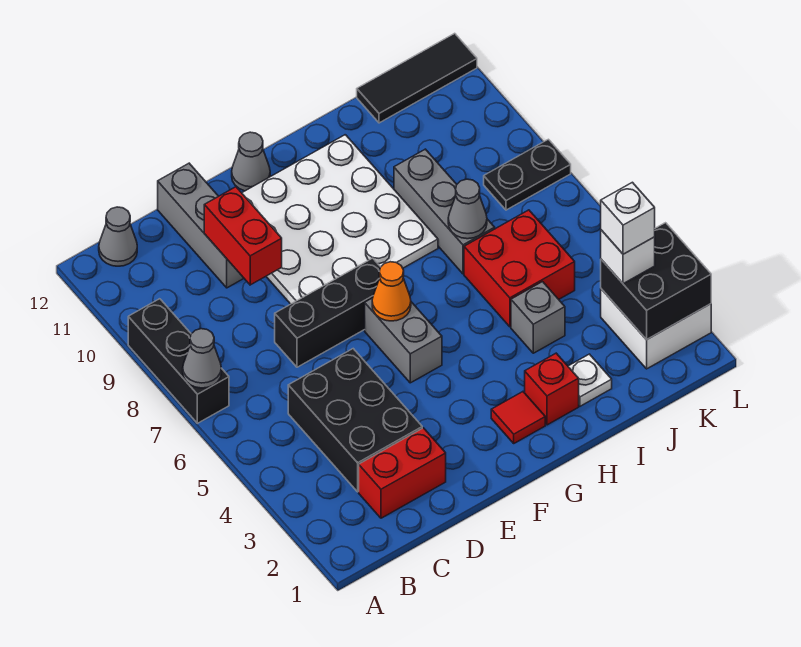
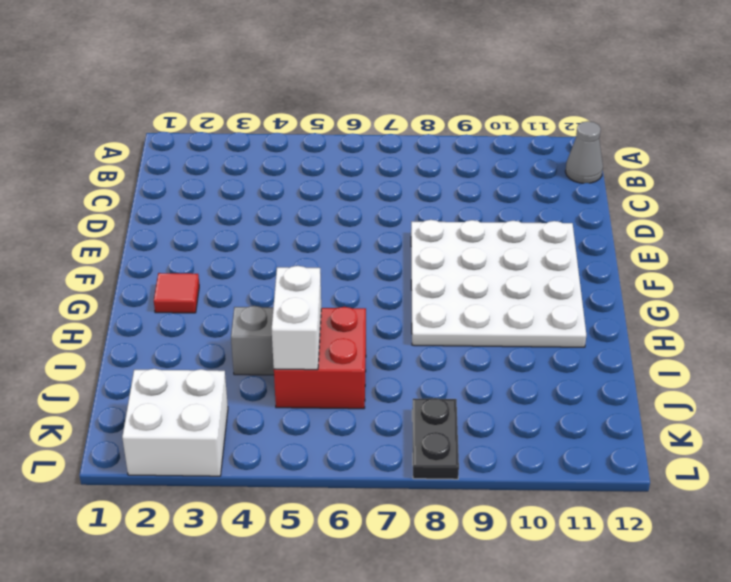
white brick I5:J5 level 2 -> none
none -> black brick A7:A9 level 1
none -> red brick C2:D2 level 1
none -> black brick C3:D5 level 1

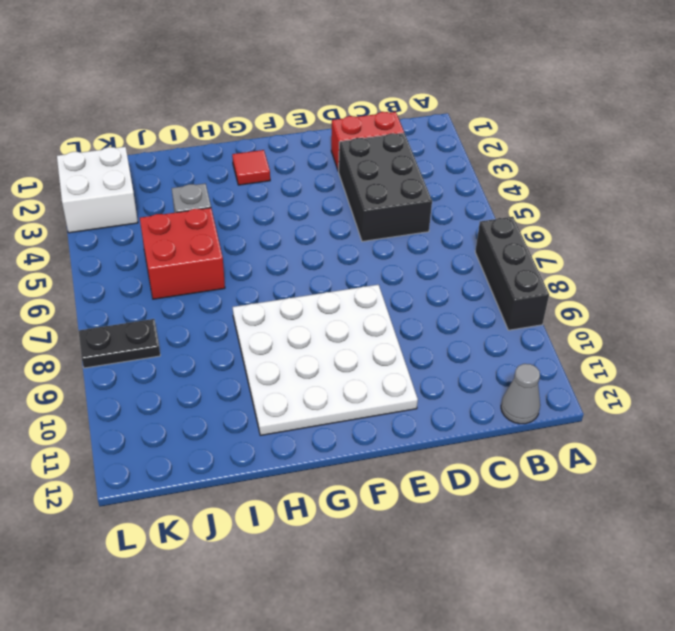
none -> black brick D7:F7 level 1
none -> grey brick D10:D12 level 1
none -> grey brick F5:F6 level 1

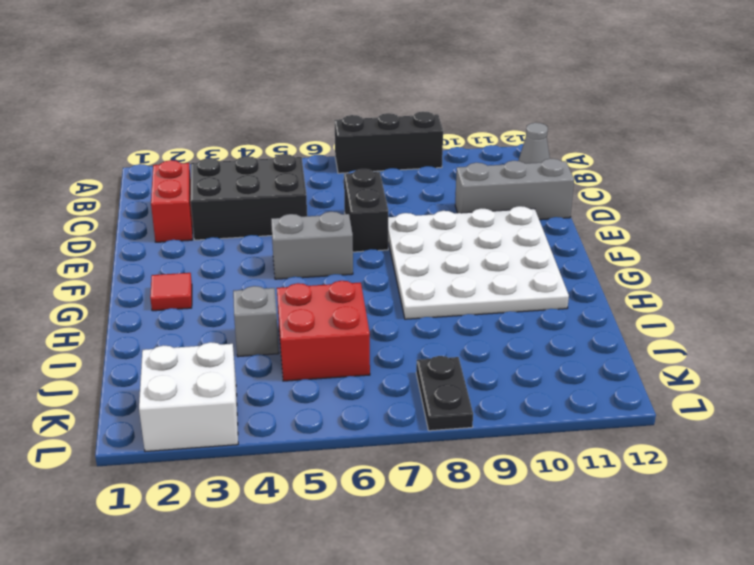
black brick D7:E7 level 1 -> black brick D7:F7 level 1
none -> grey cone F12 level 1
none -> red brick H2 level 1
none -> white plate I2 level 1

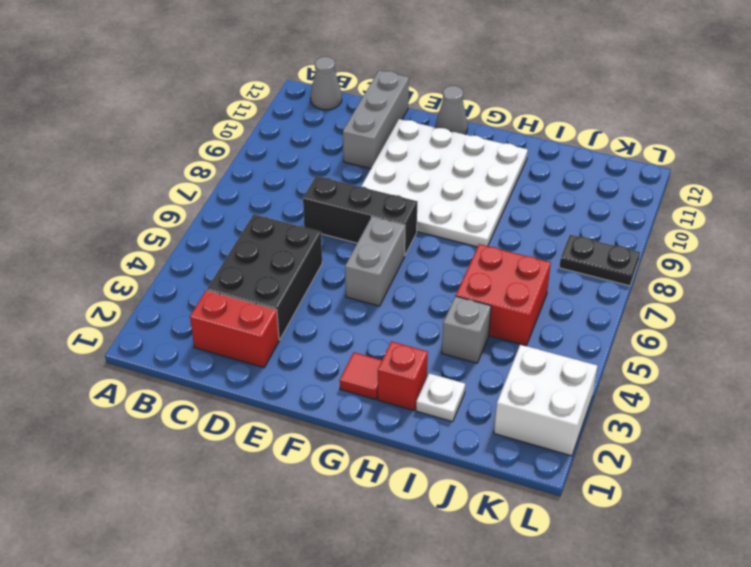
none -> black brick A7:A9 level 1
none -> grey brick I7:I9 level 1
none -> black tile J12:L12 level 1

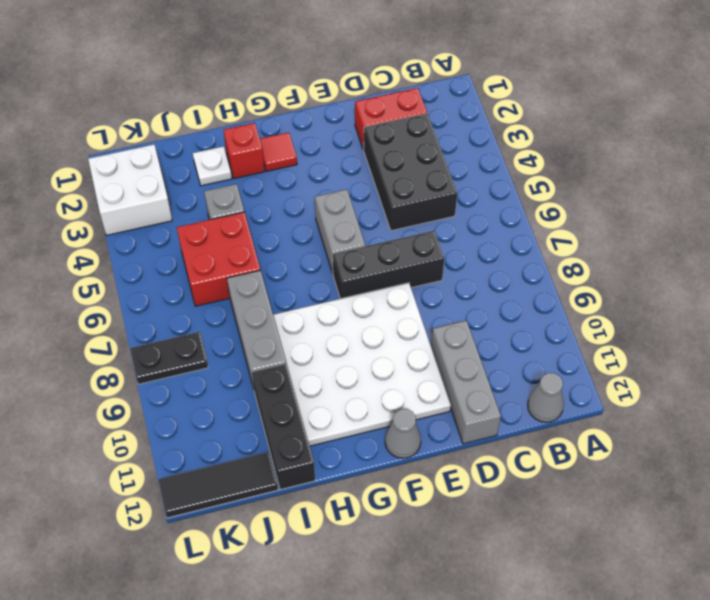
black brick I10:I12 level 1 -> black brick A7:A9 level 1
none -> grey cone A7 level 2
none -> red brick D9:D10 level 2
none -> orange cone F6 level 2

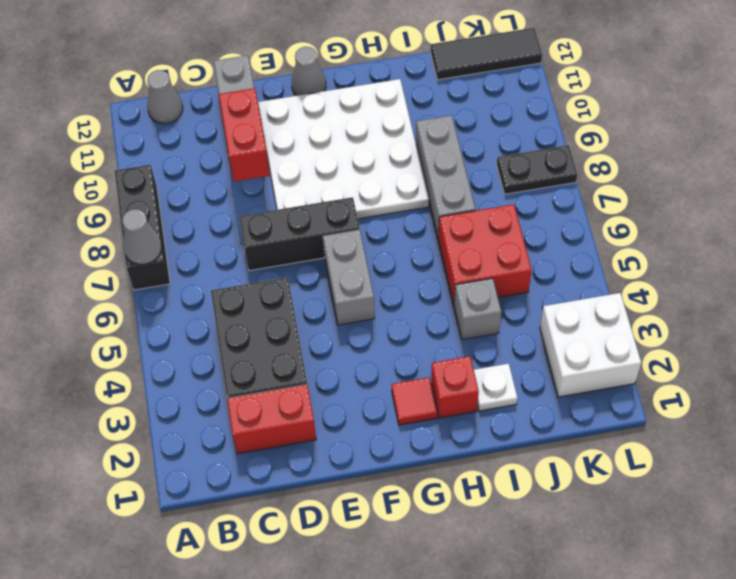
none -> orange cone F6 level 2
none -> grey cone I7 level 2
none -> black brick K2:L3 level 2

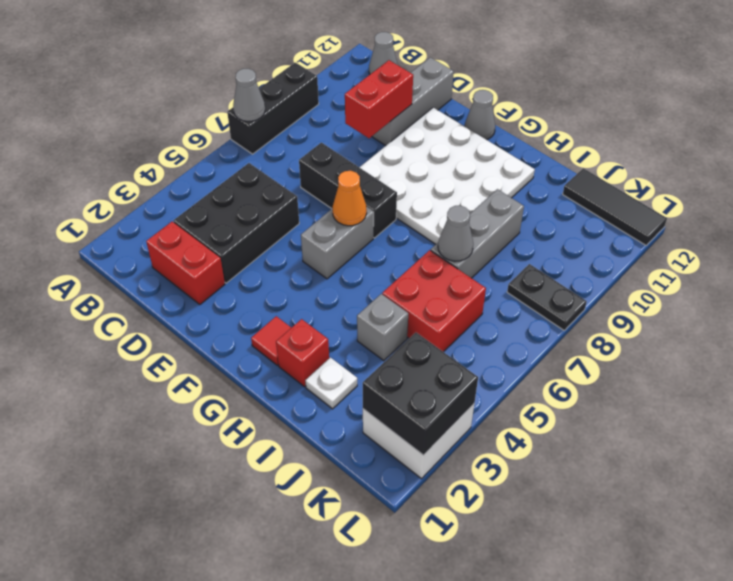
none -> white brick K3 level 3
none -> white brick K3 level 4

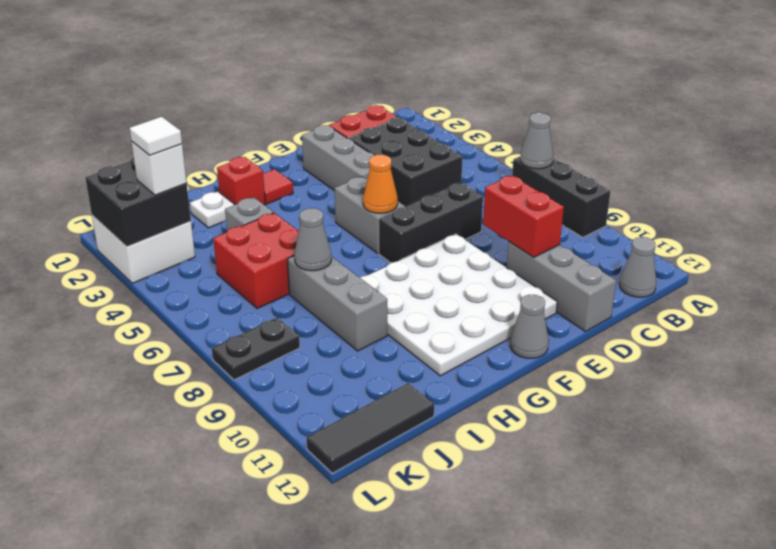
grey brick E2:E4 level 1 -> none
white tile K3 level 4 -> white brick K3 level 4

